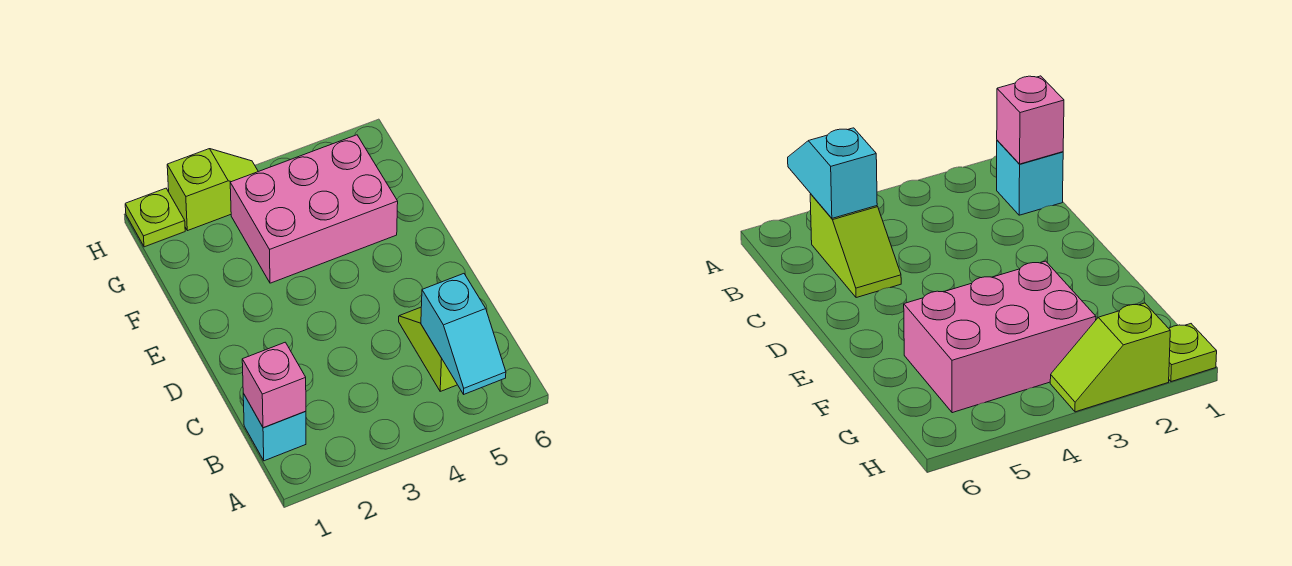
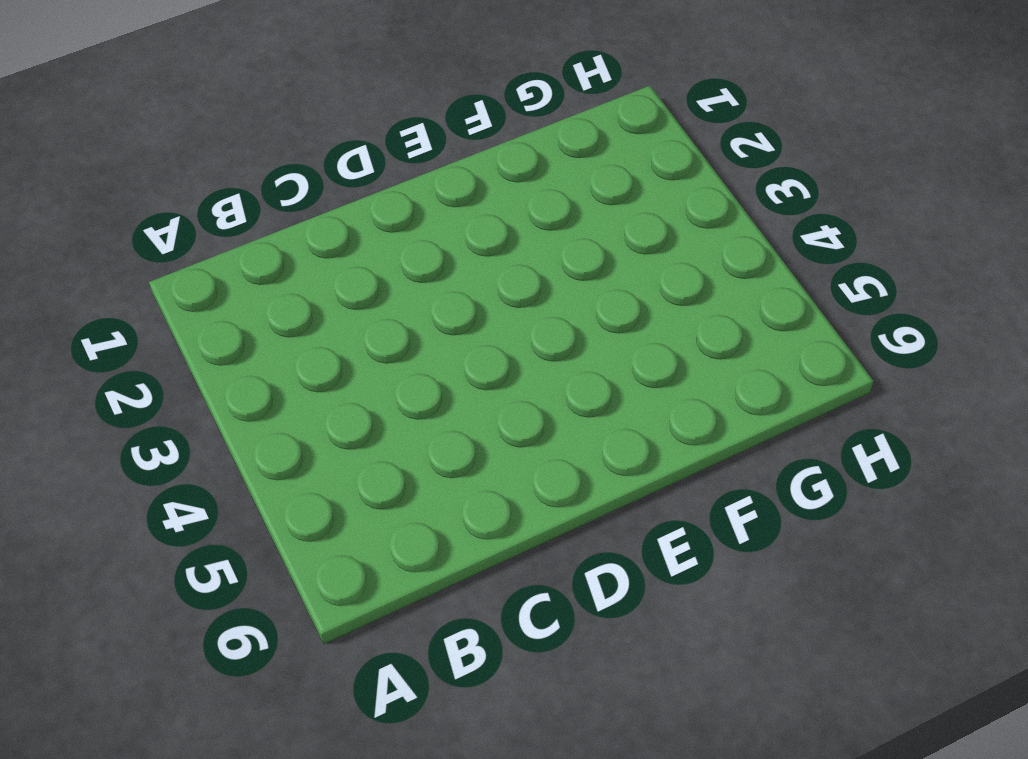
none -> cyan brick B1 level 1
none -> lime slope B5:C5 level 1 top B

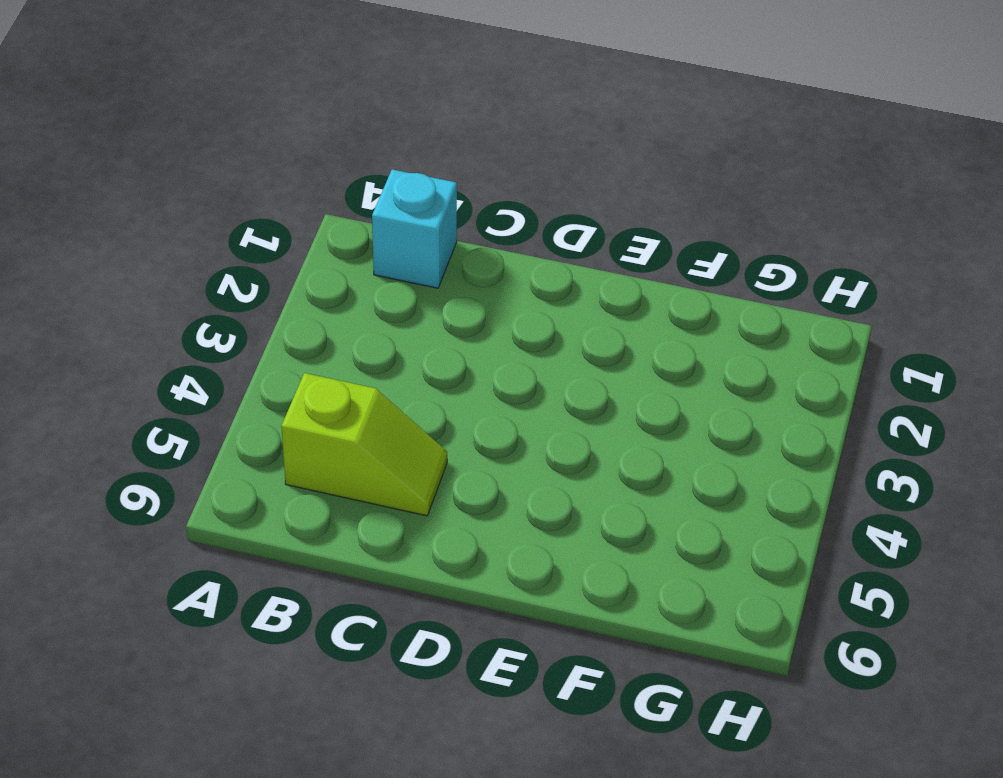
none -> pink brick F3:G5 level 1
none -> lime plate H1 level 1

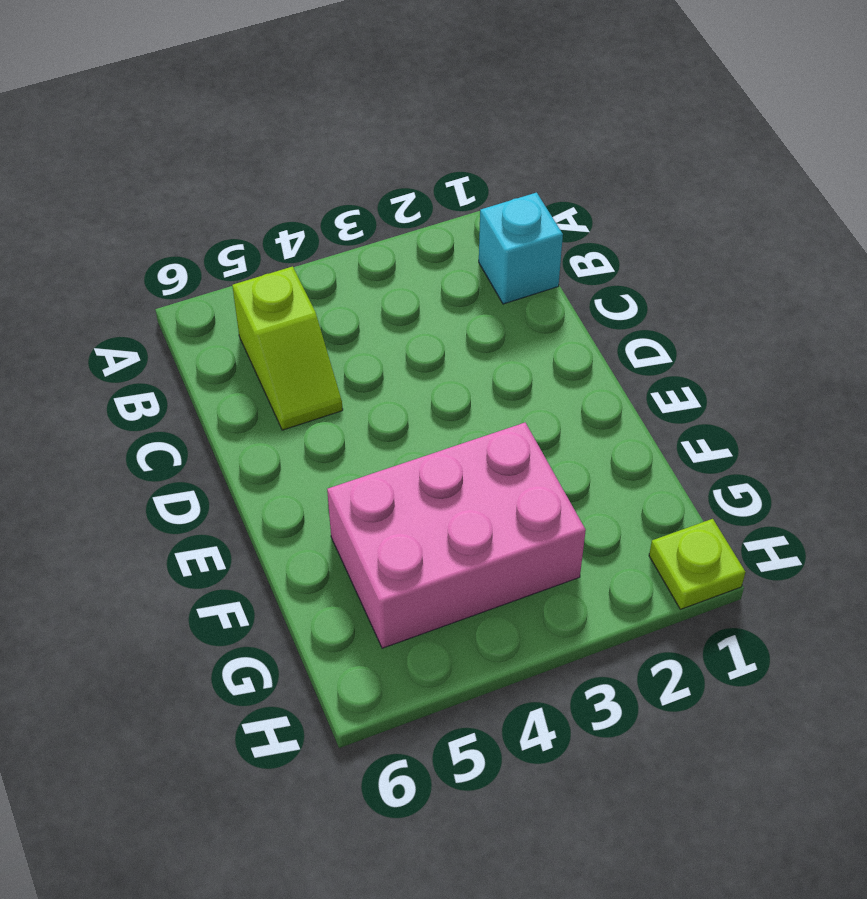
none -> lime slope H2:H3 level 1 top 2
none -> cyan slope A5:B5 level 2 top B

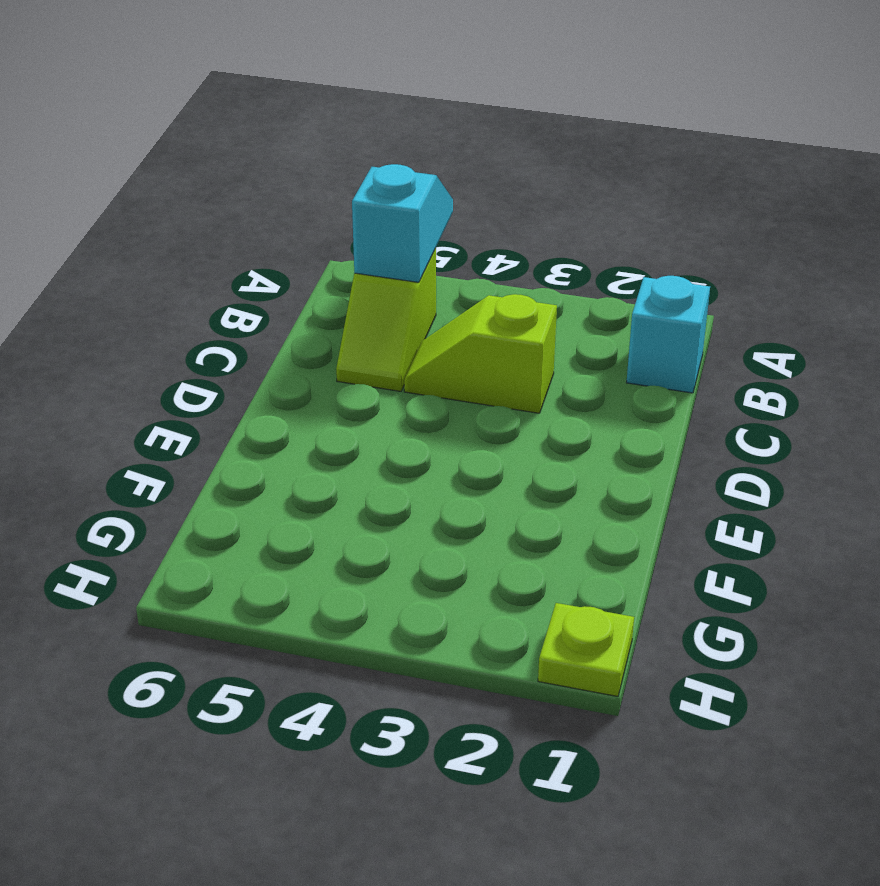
lime slope C3:C4 level 1 top 3 -> lime slope H2:H3 level 1 top 2
none -> pink brick F3:G5 level 1
none -> pink brick B1 level 2

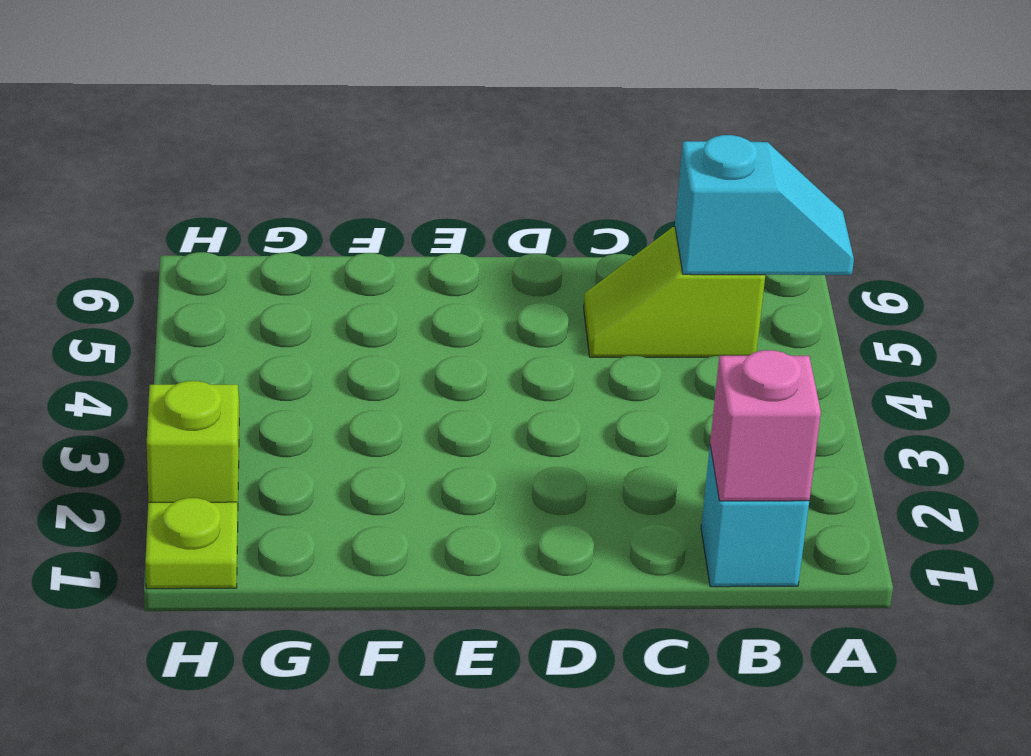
none -> pink brick F3:G5 level 1

